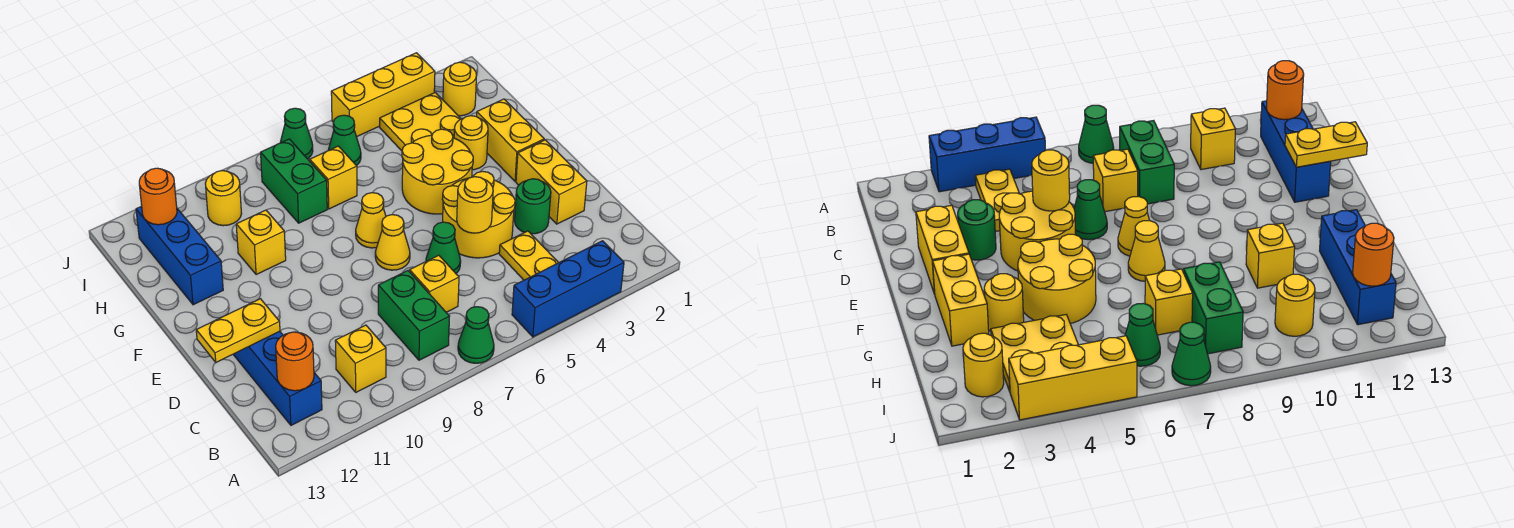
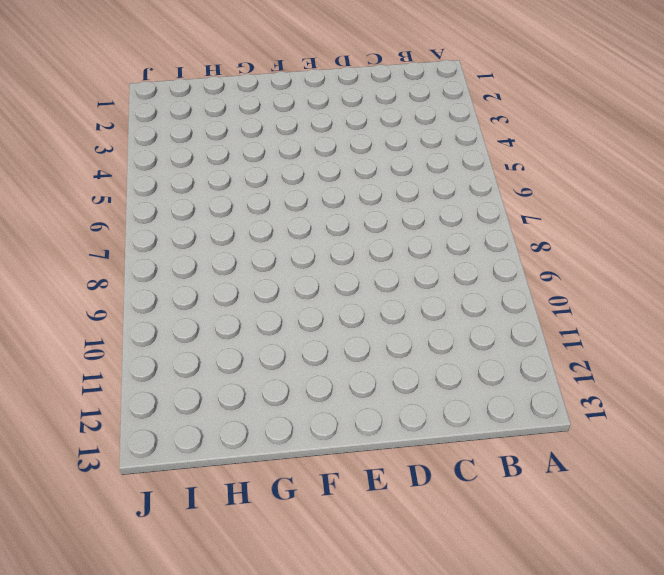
none -> blue brick A3:A5 level 1
none -> green cone A7 level 1
none -> yellow plate B4:C4 level 1
none -> green brick B8:C8 level 1

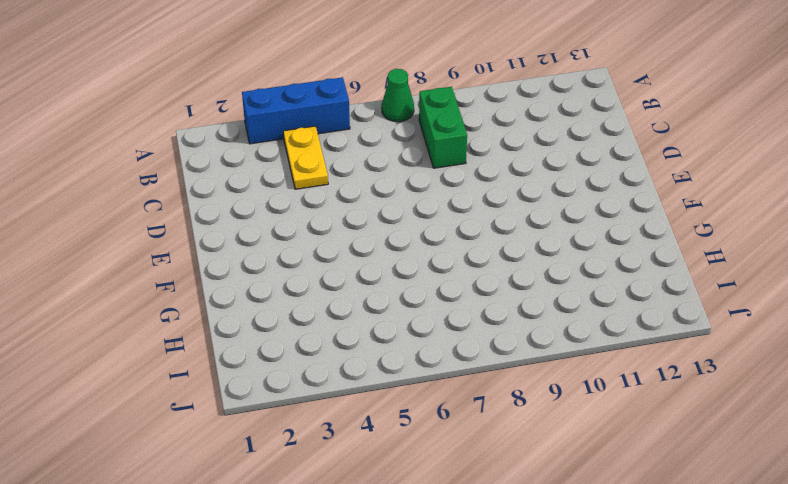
none -> yellow brick B10 level 1
none -> blue brick B12:D12 level 1
none -> yellow brick C7 level 1
none -> yellow brick D2:E2 level 1

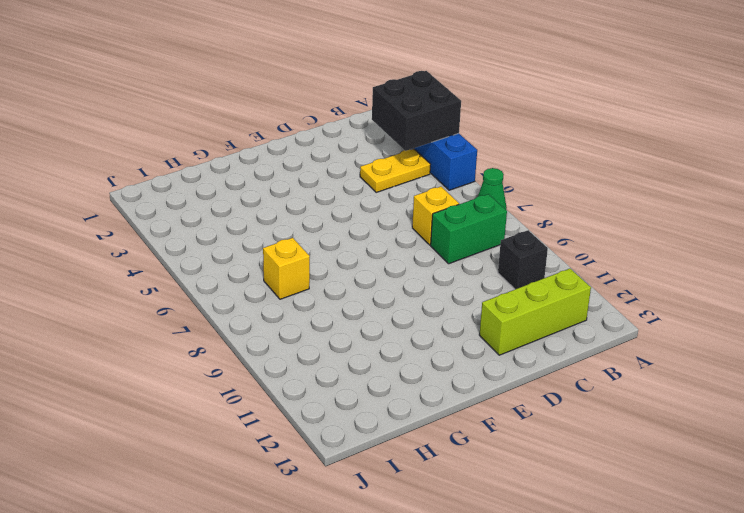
black brick A3:B4 level 2 -> none
black brick B10 level 1 -> yellow brick B10 level 1
lime brick B12:D12 level 1 -> blue brick B12:D12 level 1
none -> yellow brick D2:E2 level 1
none -> green round brick D3 level 1
none -> yellow round brick D4:E5 level 1
none -> green cone D6 level 1

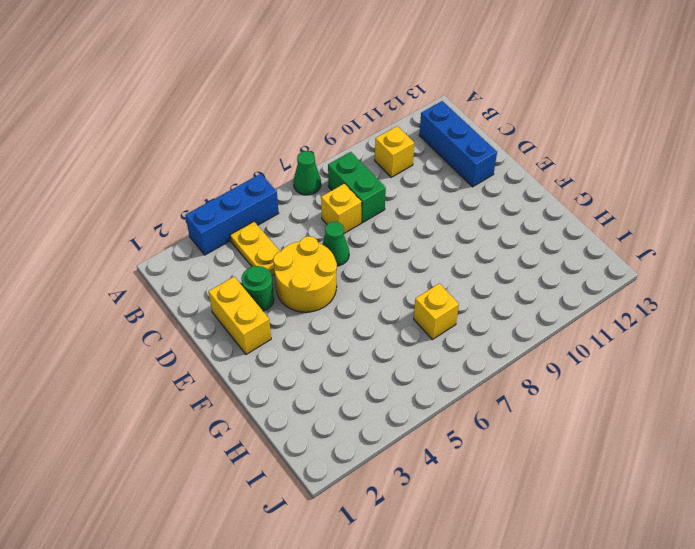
none -> yellow cone E7 level 1
none -> yellow brick F2:G2 level 1
none -> yellow round brick F4:G5 level 1
none -> yellow cone F7 level 1

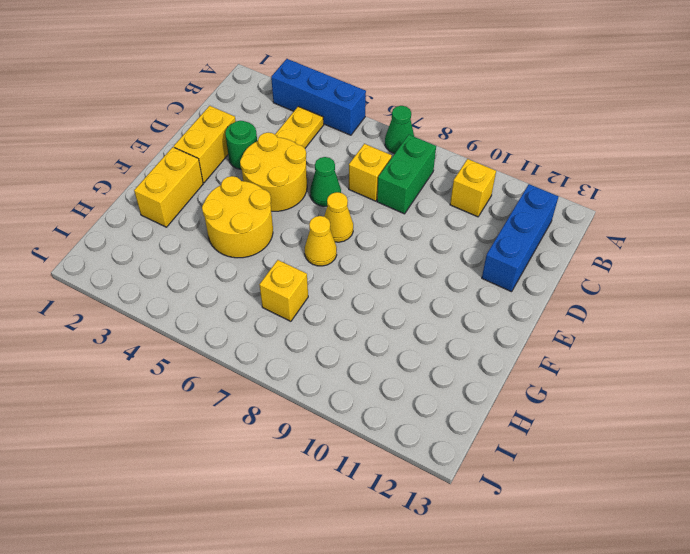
none -> yellow round brick G3 level 1
none -> yellow brick G10 level 1
none -> blue brick G12:I12 level 1
none -> yellow plate H3:I4 level 1

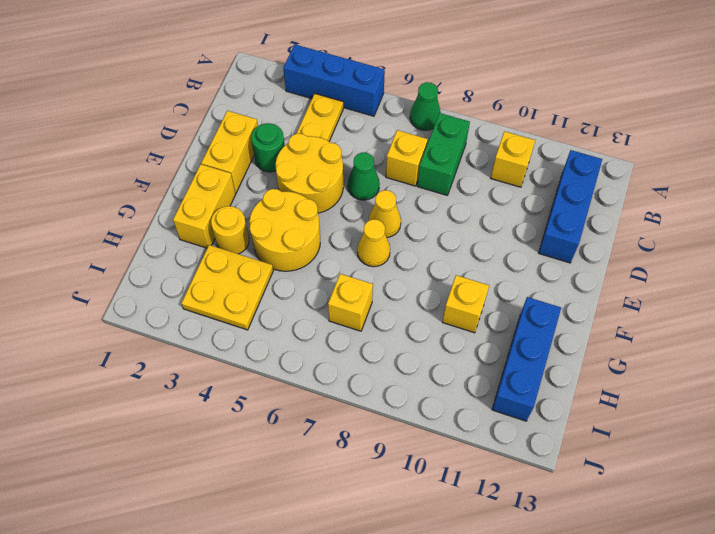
none -> green brick H8:I8 level 1
none -> yellow round brick I2 level 1
none -> green cone I6 level 1
none -> yellow round brick I10 level 1

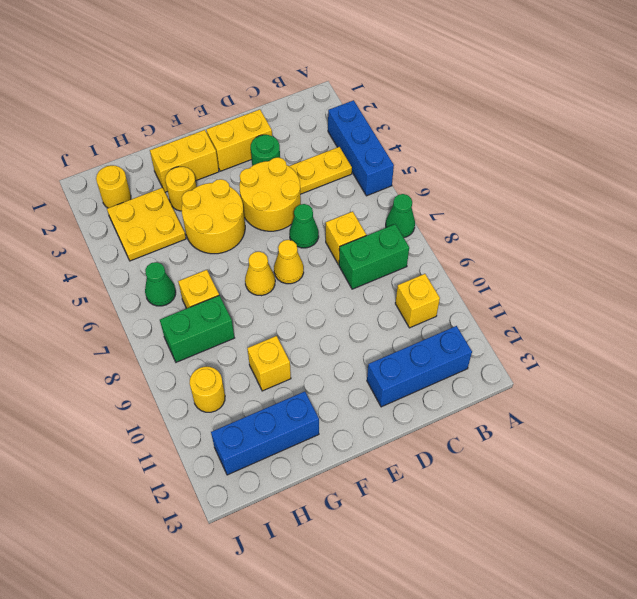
none -> yellow brick J3:J5 level 1
none -> green cone J7 level 1
none -> orange round brick B12 level 2
none -> yellow round brick D5 level 2

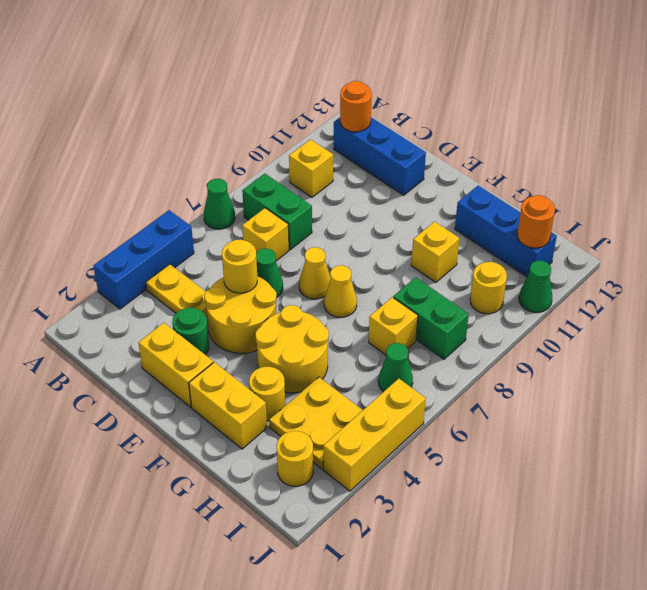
green cone J11 level 1 -> green cone J7 level 1
none -> yellow plate D12:D13 level 2

